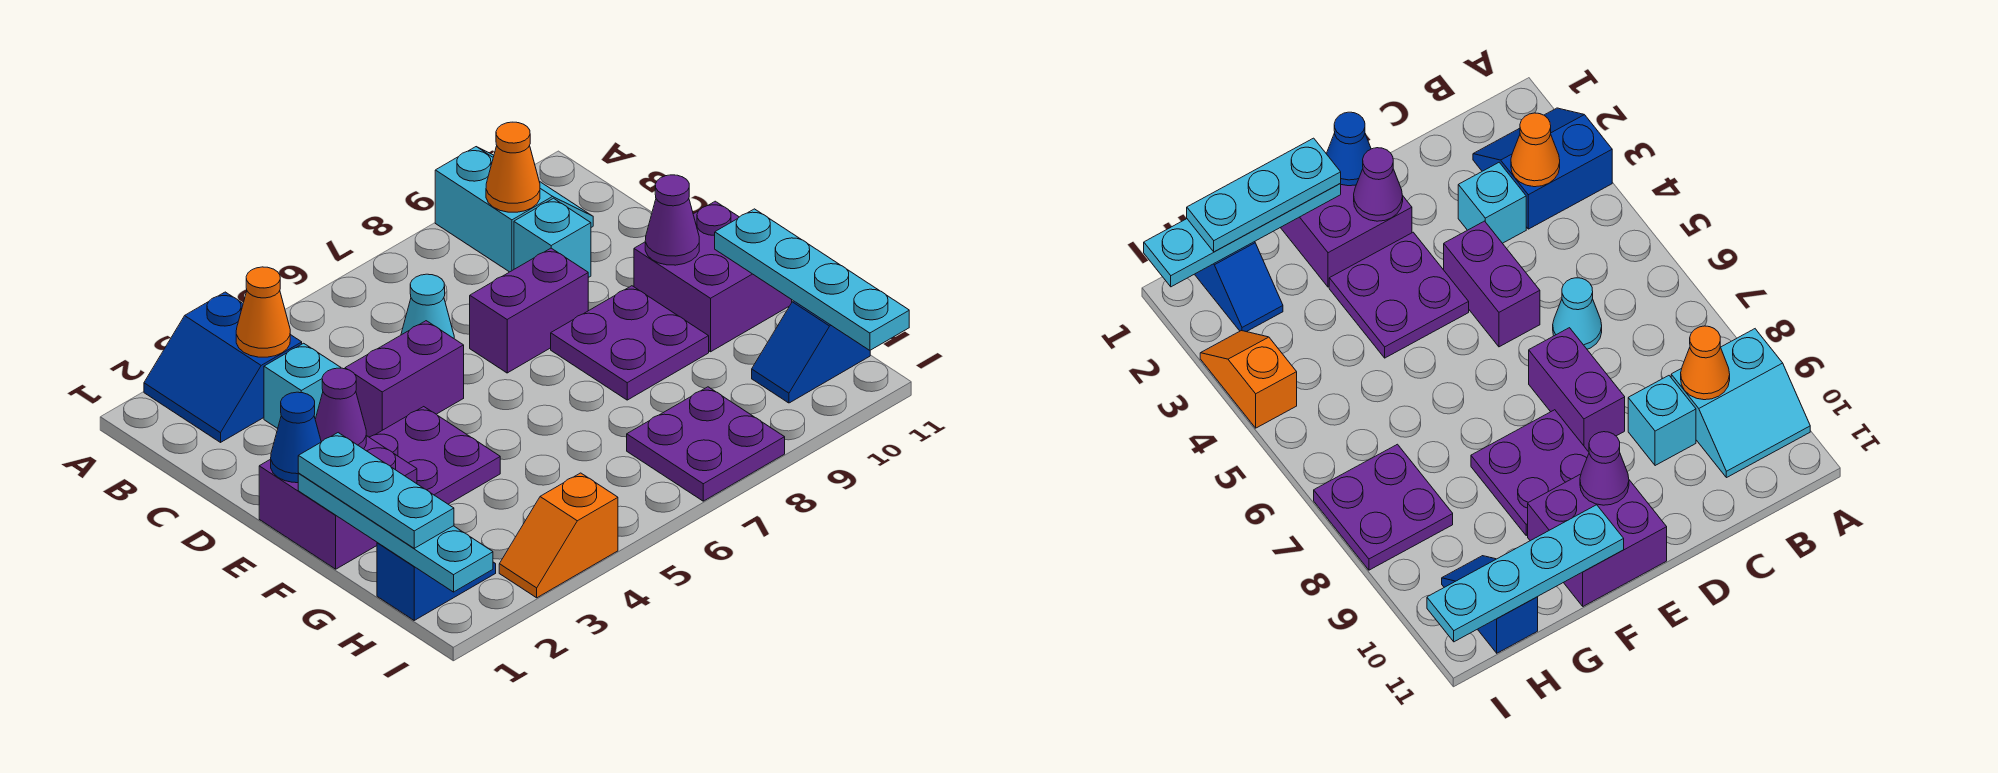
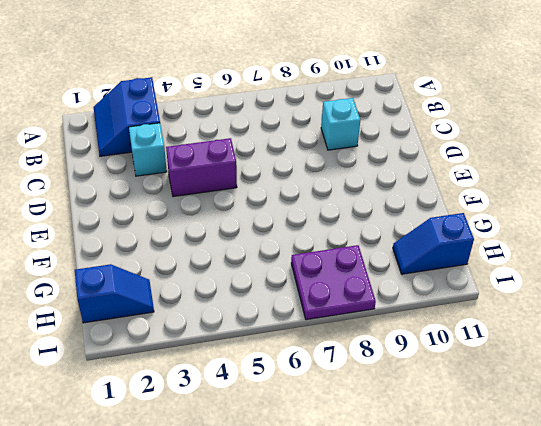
none -> cyan slope A9:B10 level 1 top 9
none -> cyan cone C6 level 1
none -> purple brick D7:D8 level 1

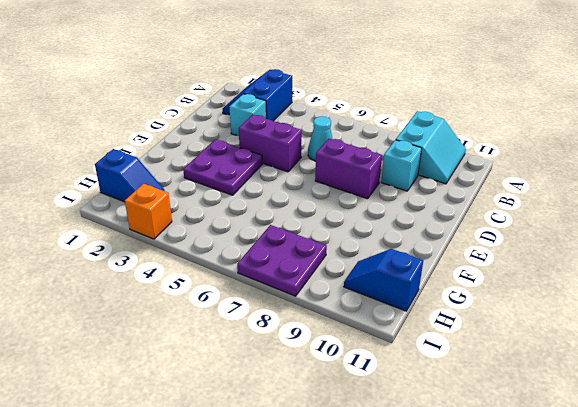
orange brick I3 level 1 -> orange slope I3:I4 level 1 top 4
none -> purple brick E1:F2 level 1
none -> purple plate E8:F9 level 1
none -> purple brick E10:F11 level 1

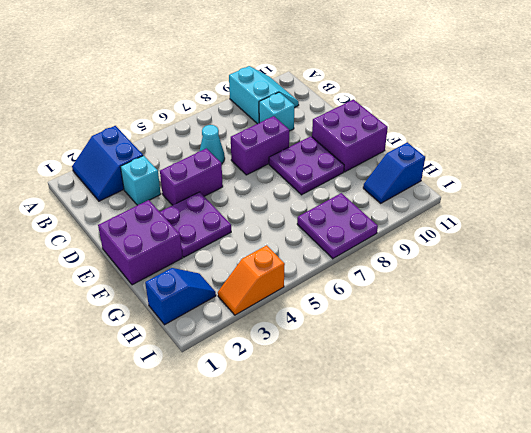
none -> orange cone B3 level 2
none -> orange cone B9 level 2
none -> blue cone E1 level 2

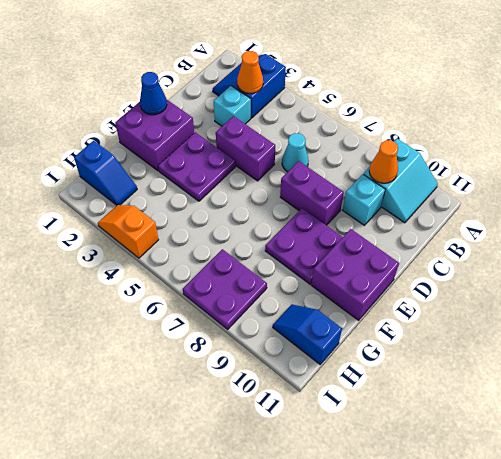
none -> purple cone E2 level 2
none -> purple cone E10 level 2
none -> cyan plate F1:I1 level 2

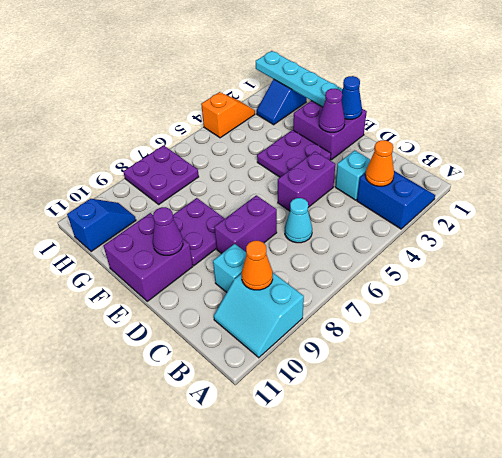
none -> cyan plate F11:I11 level 2
none -> cyan plate F1:H1 level 3

